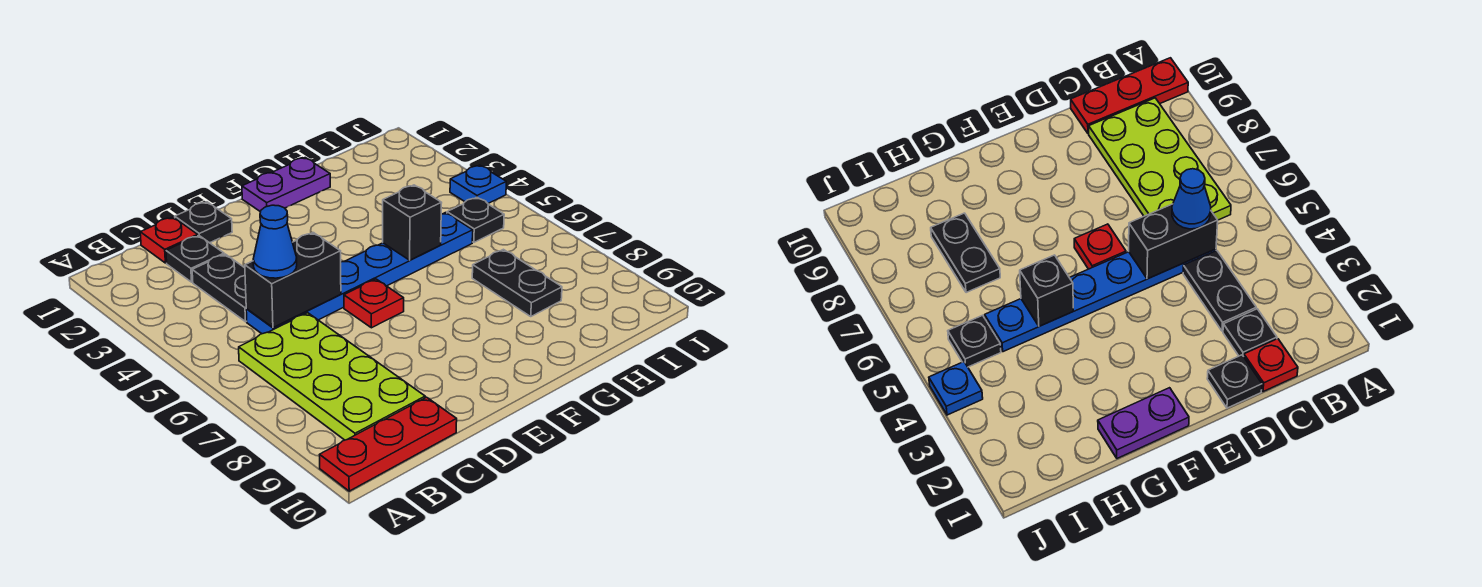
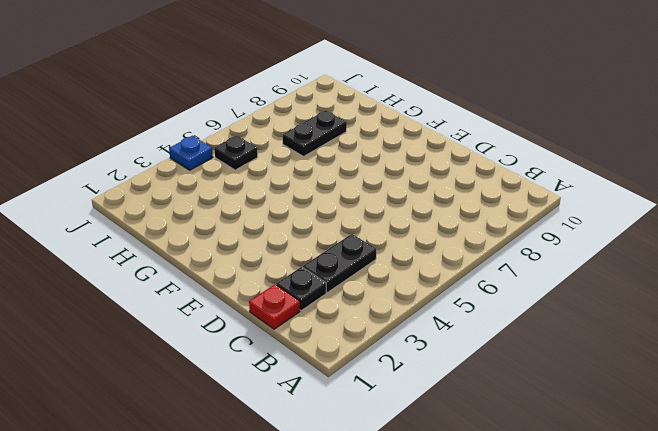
none -> red plate A10:C10 level 1
none -> lime plate B6:C9 level 1
none -> blue plate C5:H5 level 1

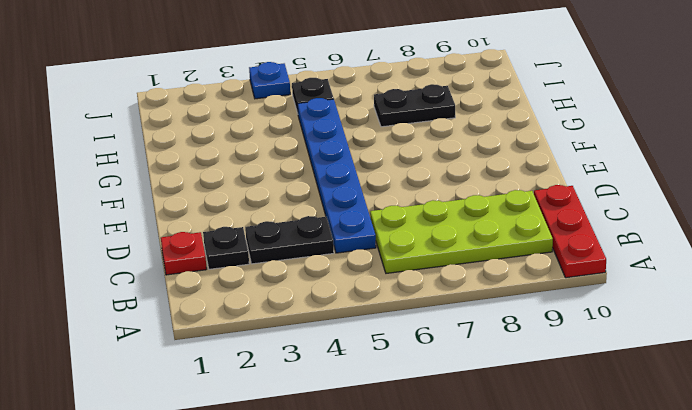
none -> black plate D1 level 1
none -> red plate E6 level 1
none -> purple plate F1:G1 level 1

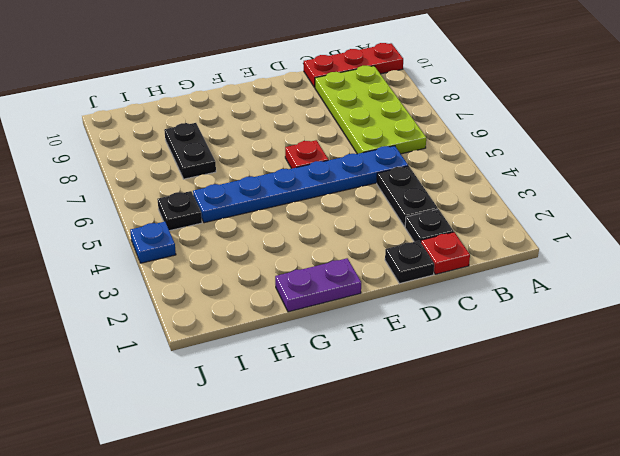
none -> black brick C5:D5 level 2
none -> black brick G5 level 2
none -> blue cone C5 level 3

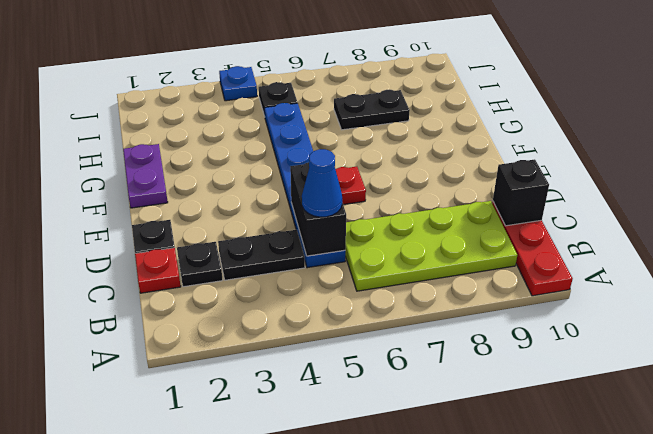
black brick C10 level 2 -> black brick G5 level 2

